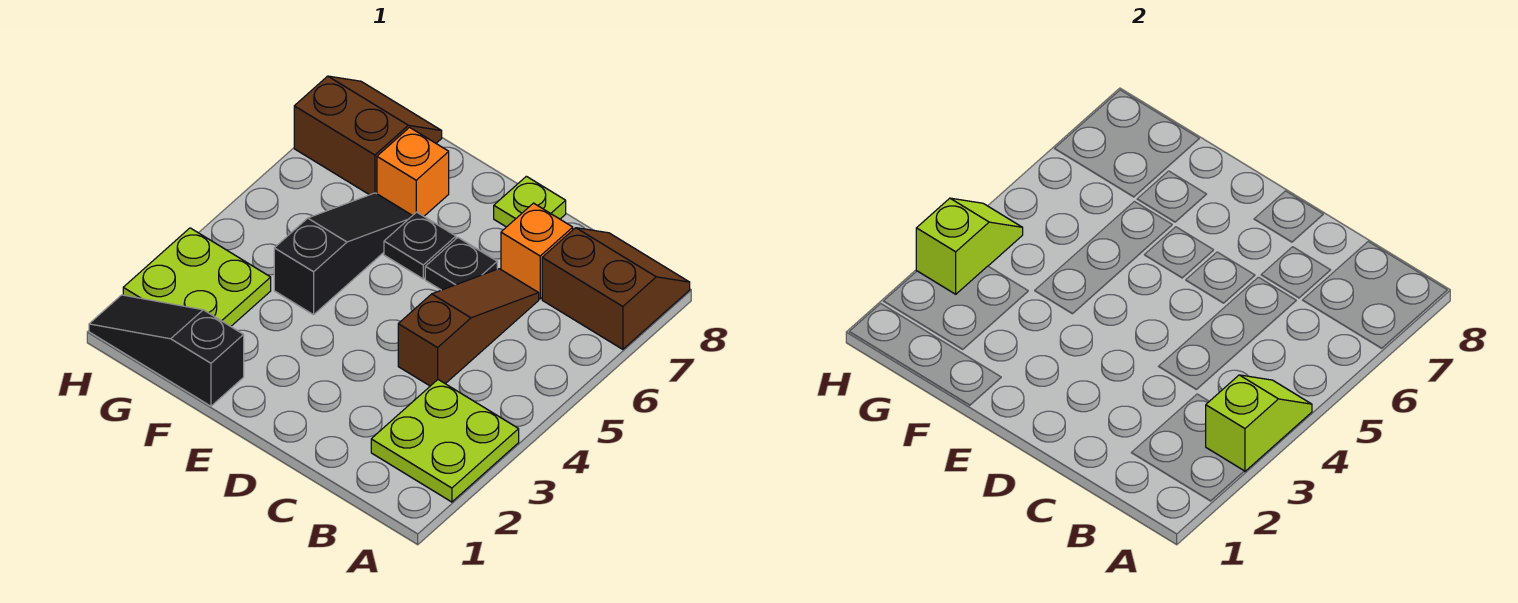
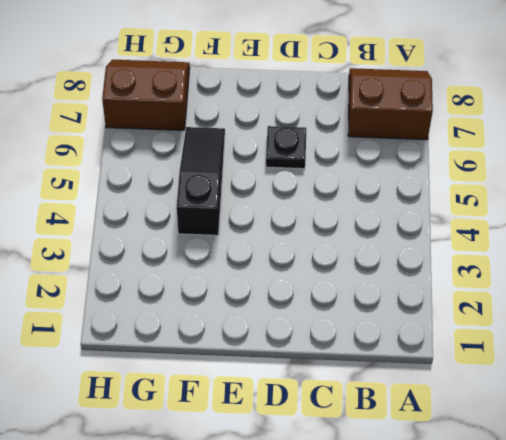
none -> lime plate A2:B3 level 1
none -> brown slope C4:C6 level 1 top 4
none -> orange brick C7 level 1

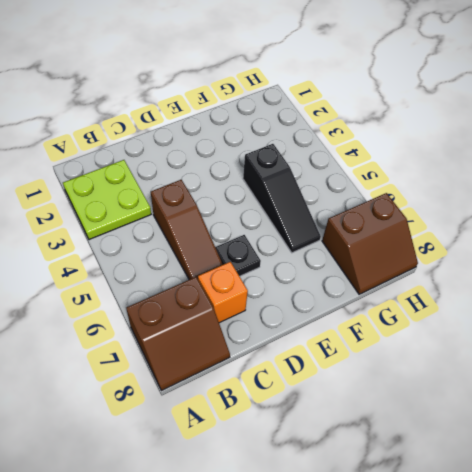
none -> lime plate D8 level 1
none -> black plate E6 level 1
none -> black slope F1:H1 level 1 top F

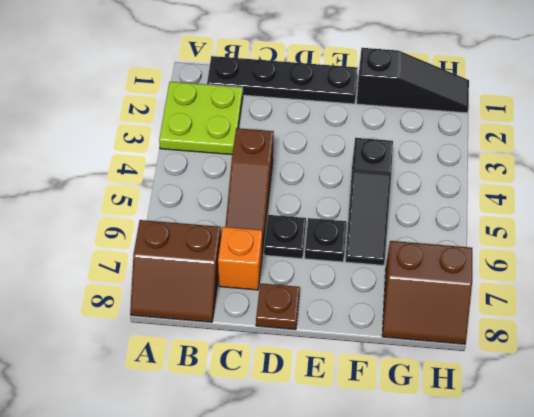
black plate B1:E1 level 1 -> none
brown plate D8 level 1 -> lime plate D8 level 1
none -> orange brick F7 level 1
none -> lime plate G2:H3 level 1
none -> lime slope A3:A4 level 2 top 3

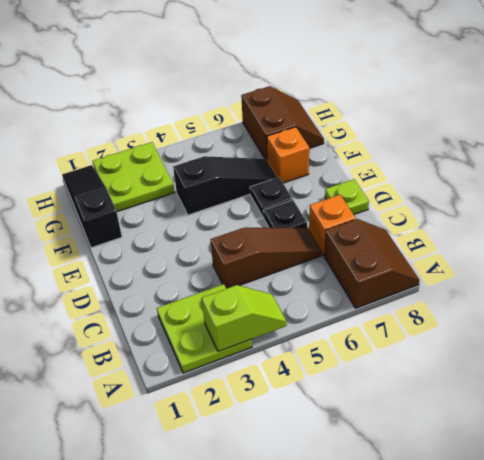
none -> lime slope H3:H4 level 2 top 3

